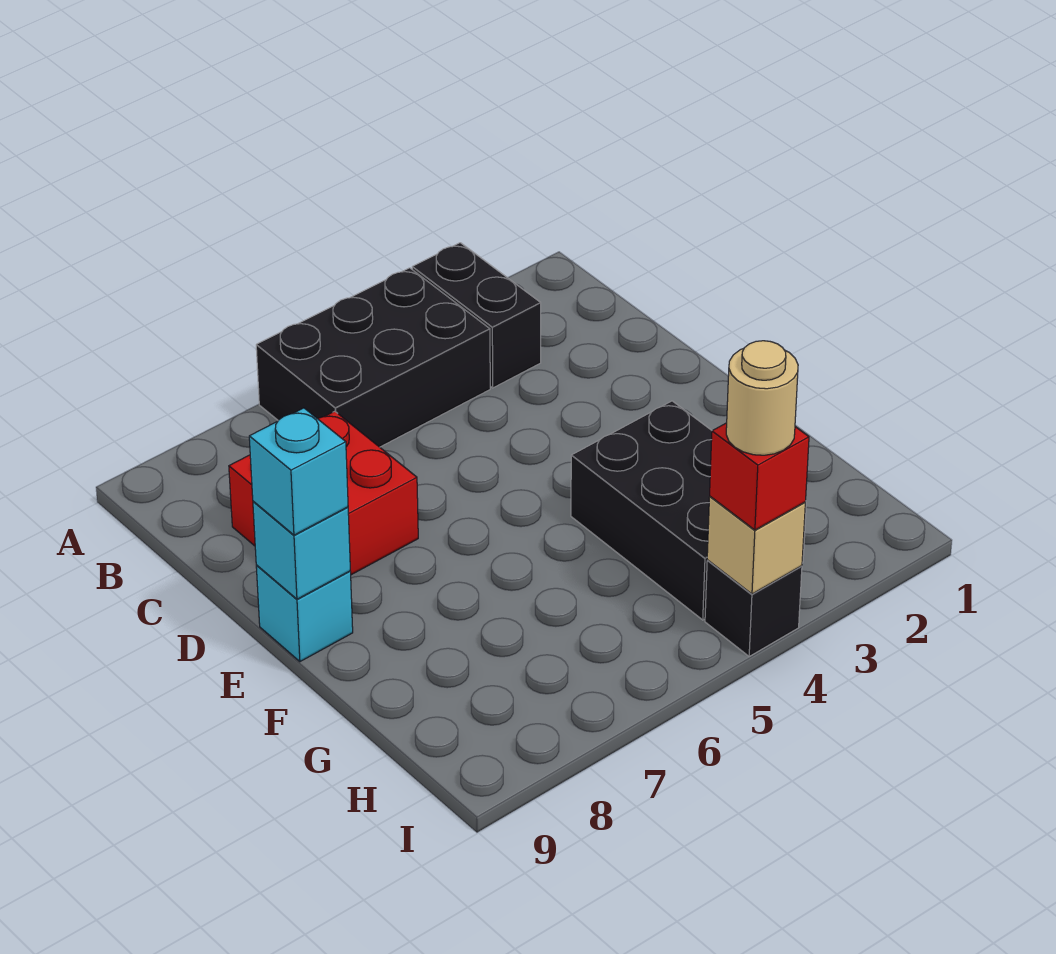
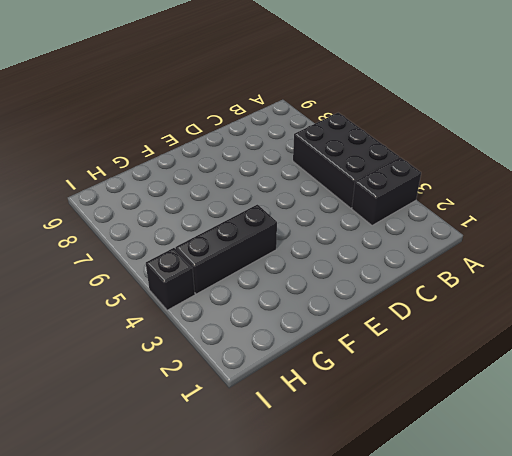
black brick F4:H4 level 1 -> black brick F3:H4 level 1
none -> red brick C7:D8 level 1
none -> cyan brick E9 level 1

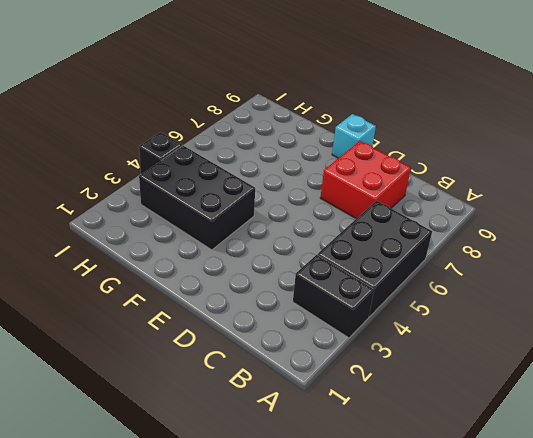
none -> cyan brick E9 level 2
none -> tan brick I4 level 2

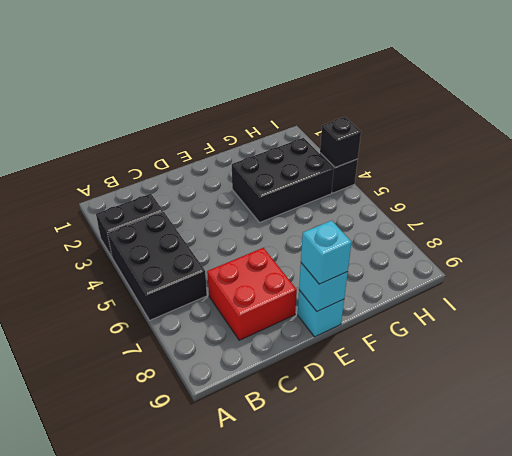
black brick I4 level 2 -> tan brick I4 level 2
none -> red brick I4 level 3
none -> tan round brick I4 level 4

